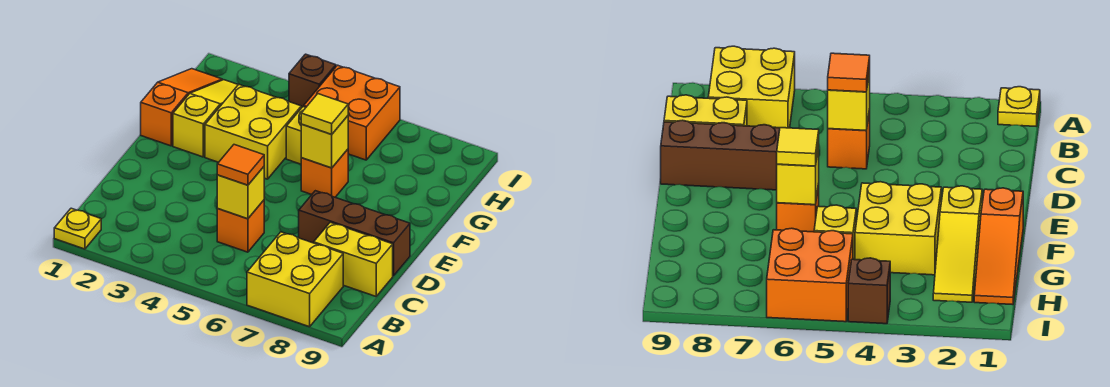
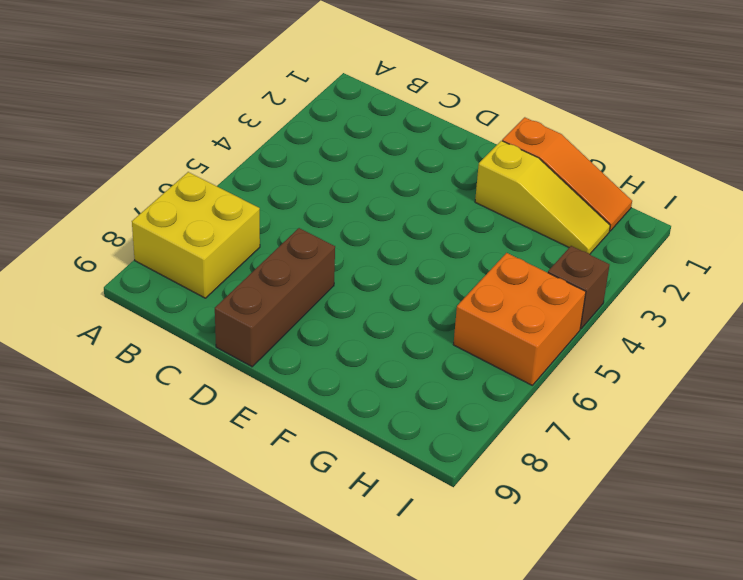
none -> yellow plate A1 level 1
none -> orange brick C5 level 1
none -> yellow brick C8:C9 level 1

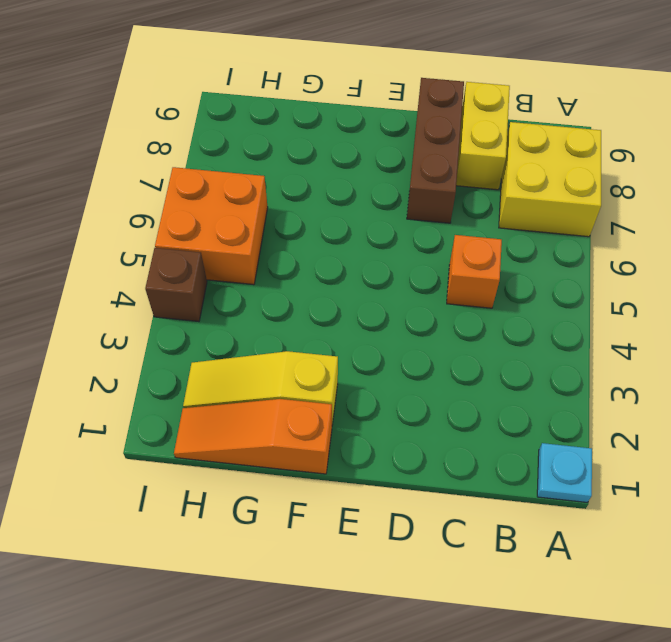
cyan plate A1 level 1 -> yellow plate A1 level 1
none -> yellow brick F3:G4 level 1
none -> orange brick F6 level 1
none -> yellow brick G5 level 1

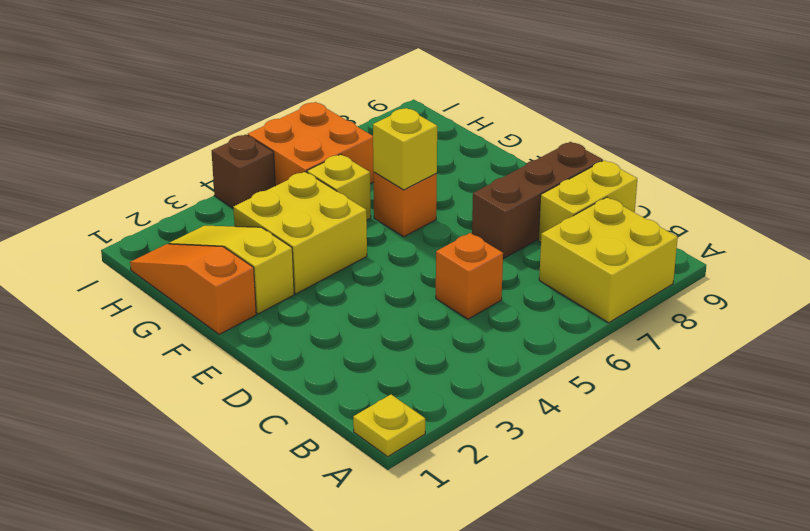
none -> yellow brick C5 level 2
none -> orange tile C5 level 3
none -> yellow tile F6 level 3

